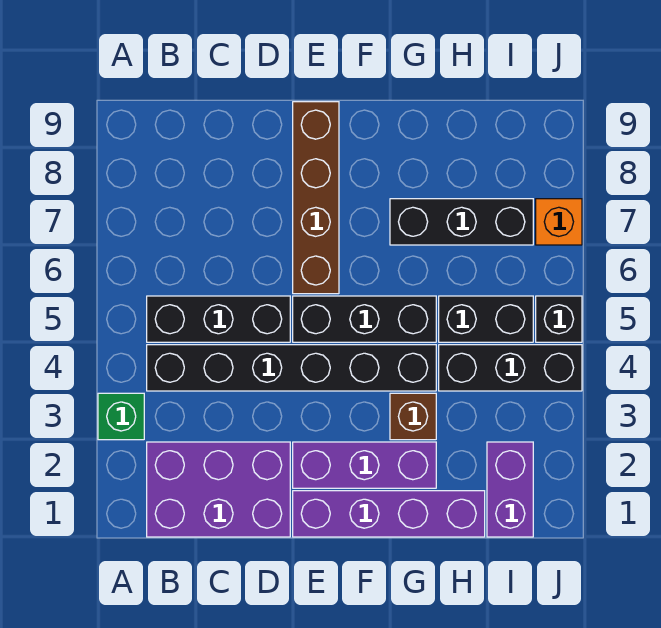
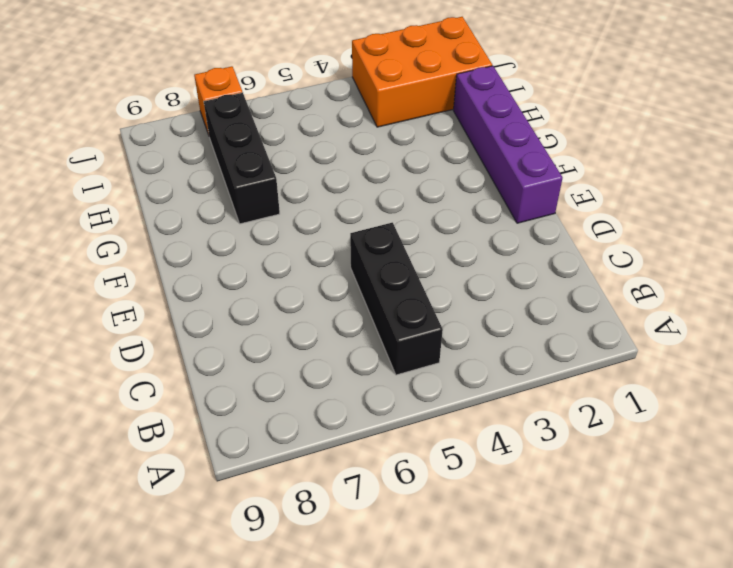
orange brick I1:J3 level 1 -> purple brick I1:I2 level 1
none -> green brick A3 level 1
none -> purple brick B1:D2 level 1
none -> black brick B4:G4 level 1

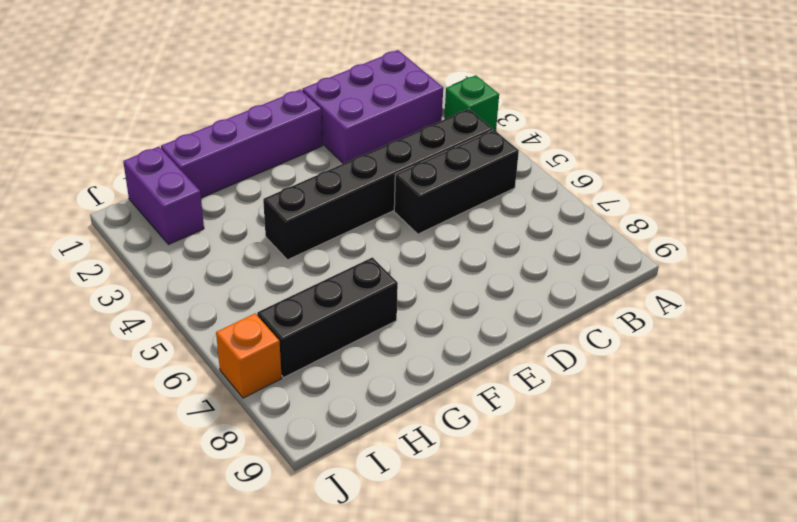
none -> purple brick E2:G2 level 1
none -> black brick E5:G5 level 1
none -> brown brick E6:E9 level 1

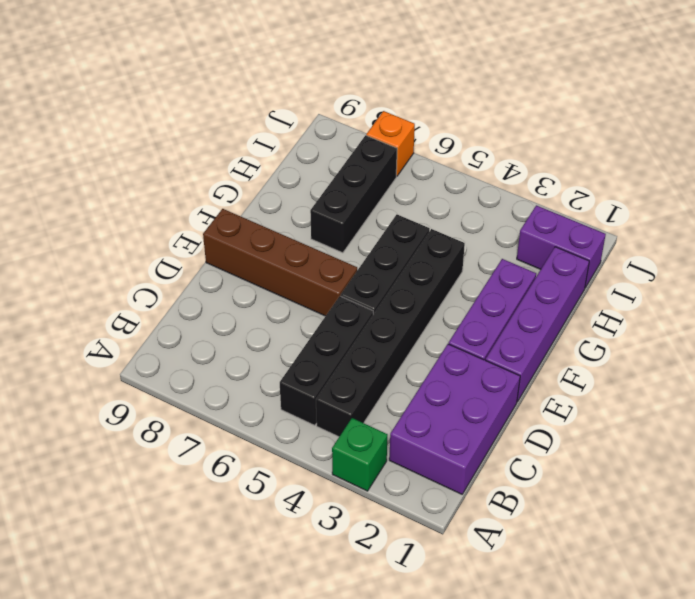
none -> brown brick G3 level 1
none -> black brick H4:J4 level 1
none -> black brick H5:I5 level 1

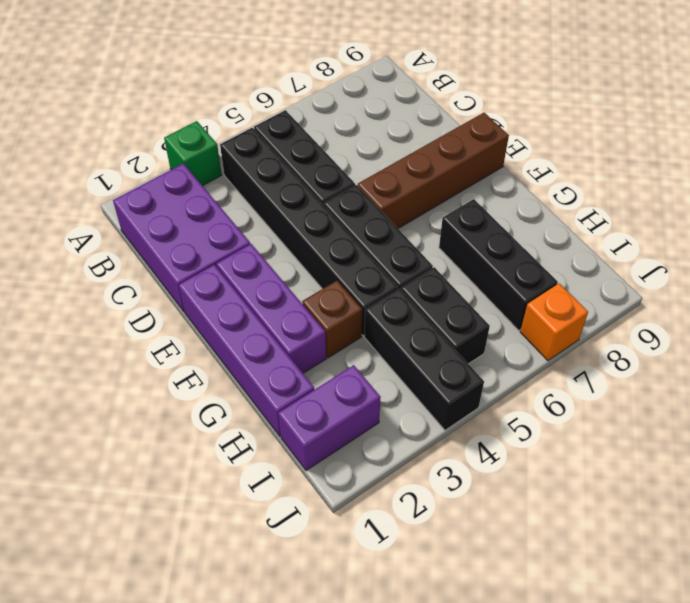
none -> black brick J5 level 1

